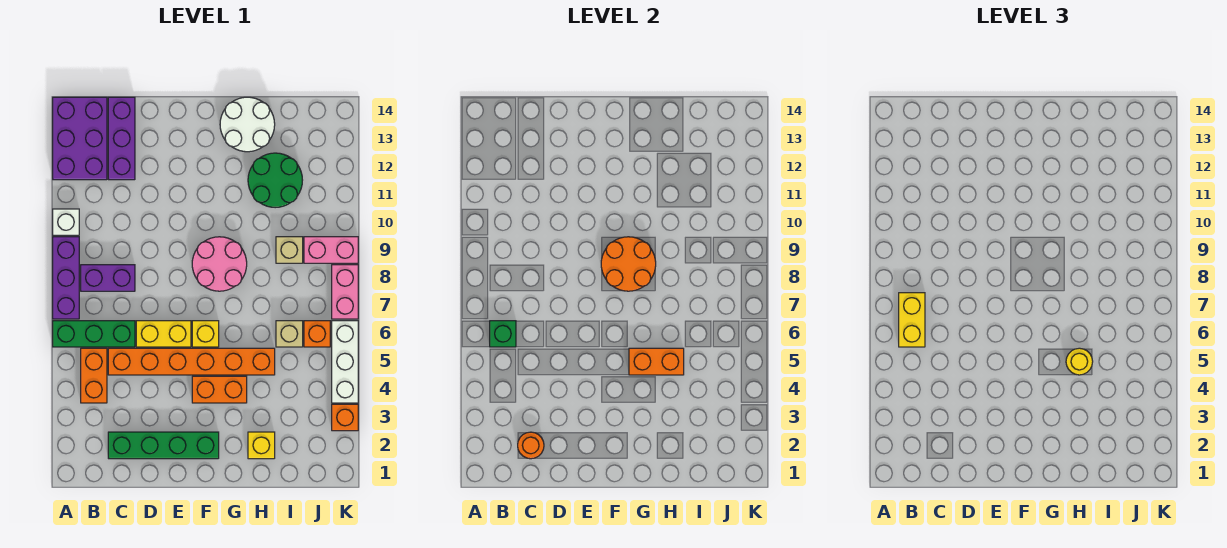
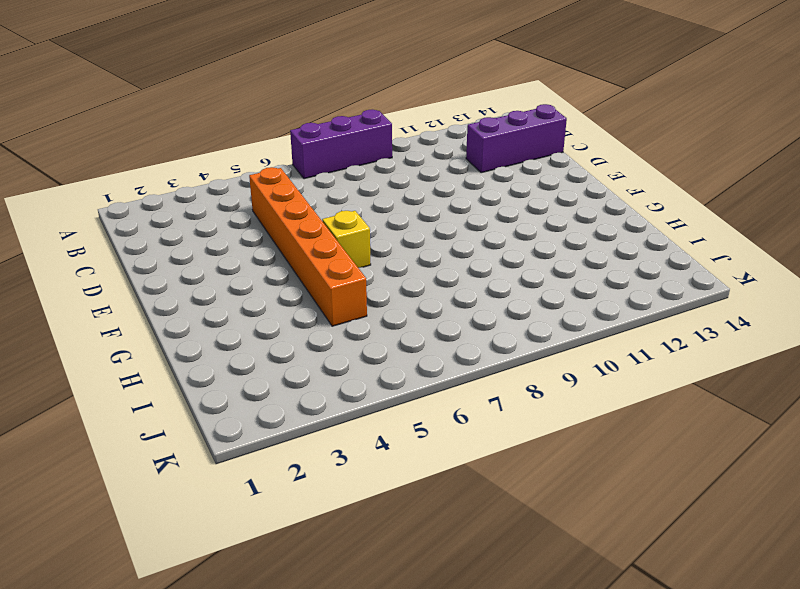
none -> green brick A6:C6 level 1
none -> white brick A10 level 1
none -> purple brick A12:B14 level 1

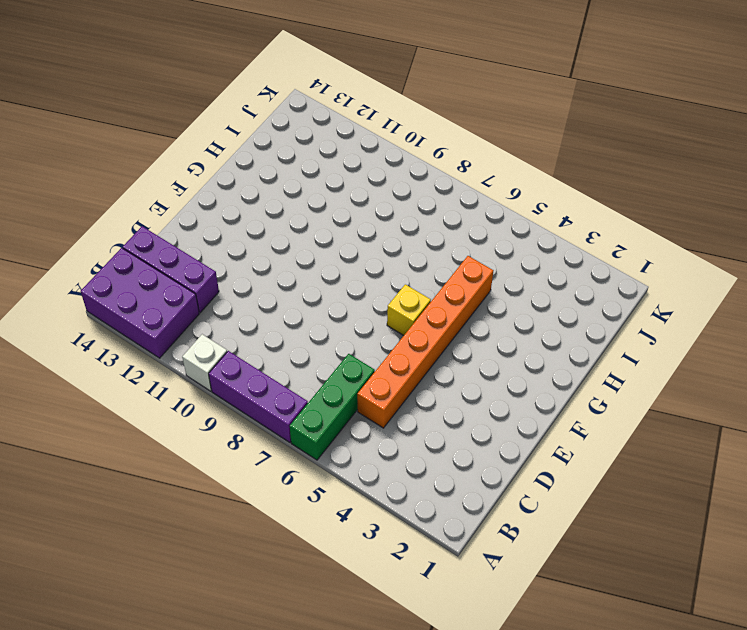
none -> orange brick B4:B5 level 1
none -> purple brick B8:C8 level 1
none -> green brick C2:F2 level 1

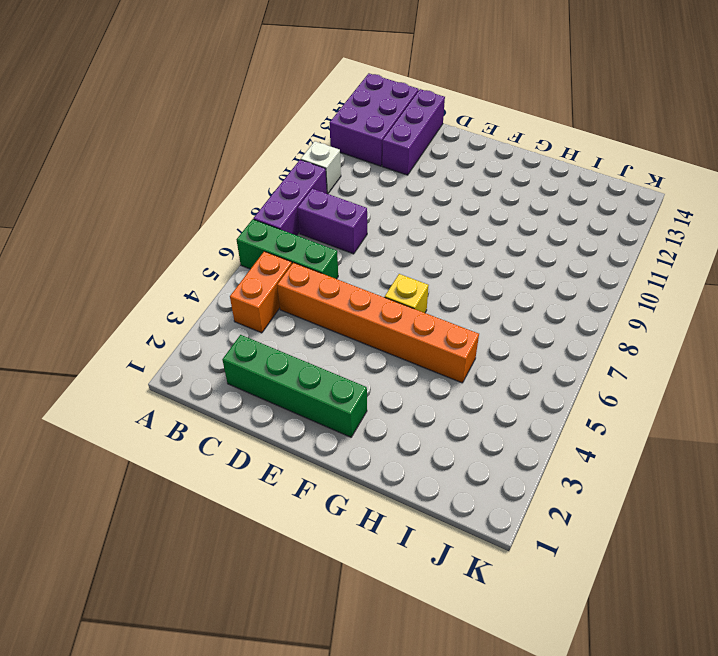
none -> yellow brick D6:E6 level 1
none -> orange brick F4:G4 level 1
none -> pink round brick F8:G9 level 1

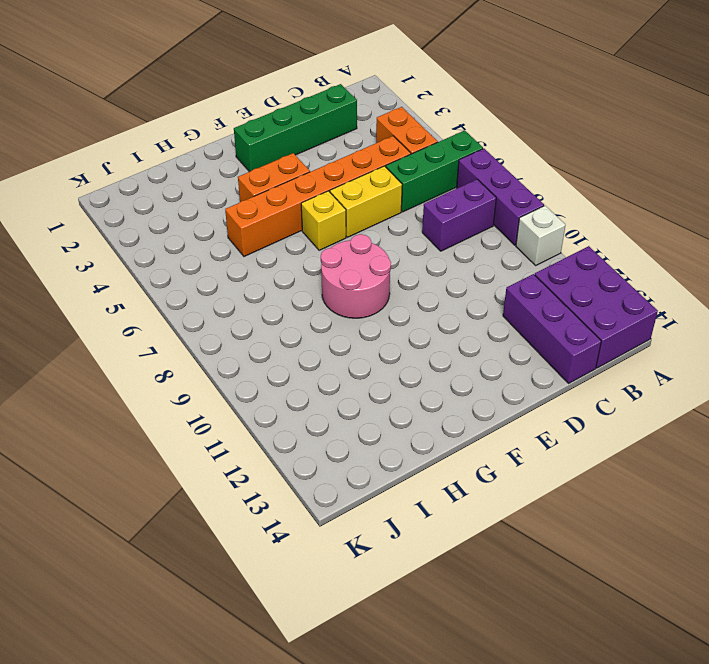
none -> white round brick G13:H14 level 1
none -> yellow brick H2 level 1
none -> green round brick H11:I12 level 1

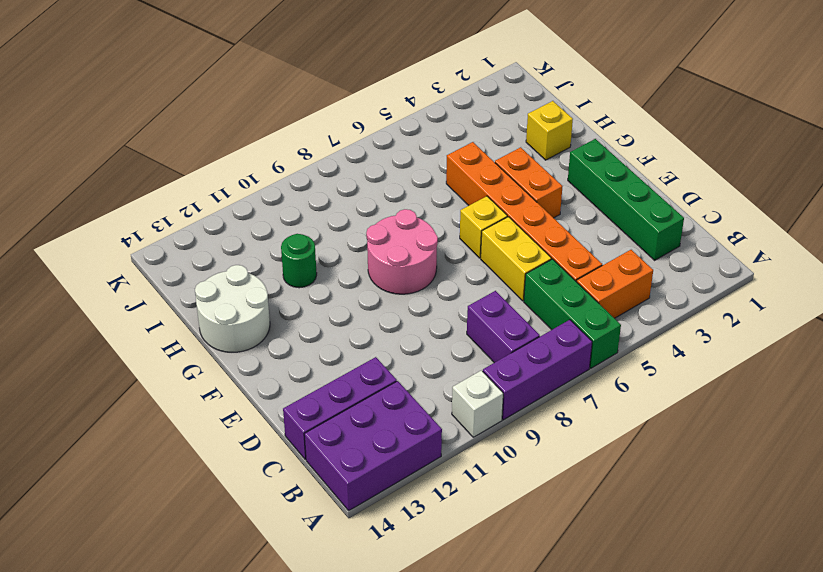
green round brick H11 level 1 -> green round brick H11:I12 level 1
none -> tan brick I6 level 1
none -> tan brick I9 level 1
none -> orange brick J6 level 1

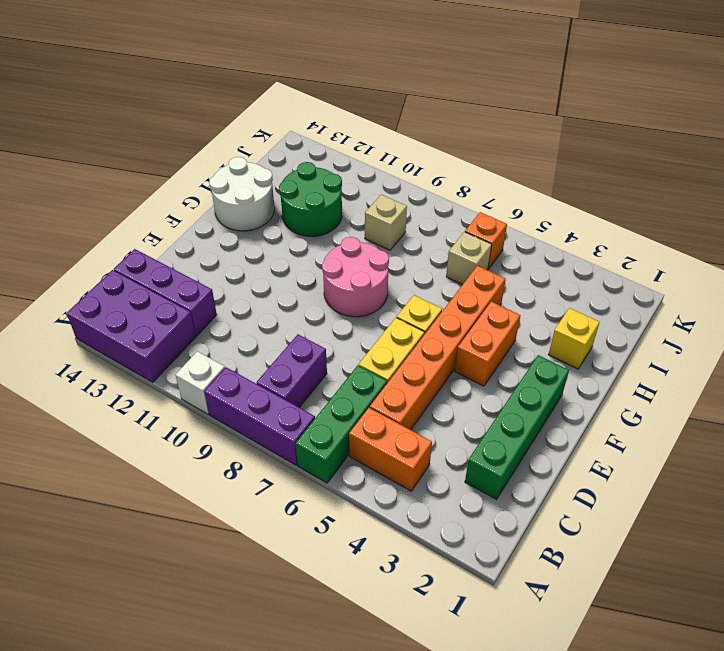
none -> pink brick J9:K9 level 1
none -> orange brick K3 level 1
none -> white brick K4:K6 level 1

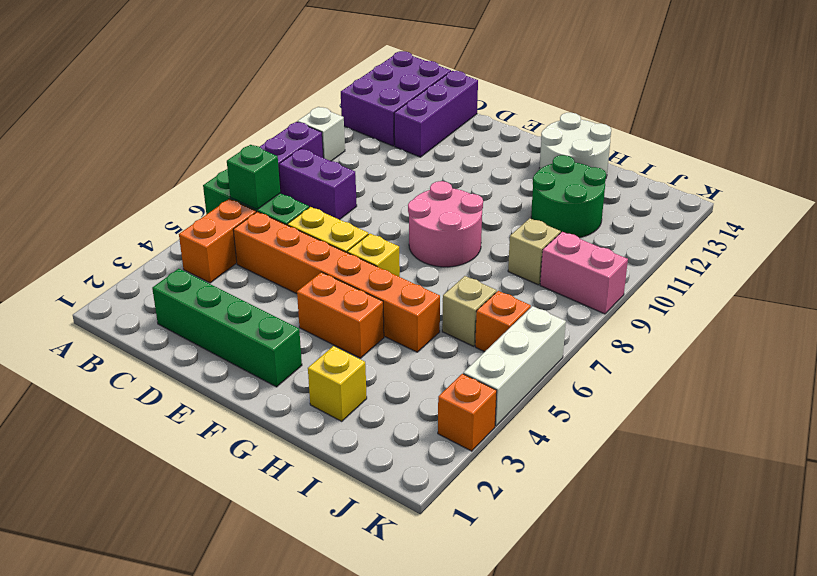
none -> pink brick K7:K8 level 1
none -> orange round brick C2 level 2
none -> orange round brick F8:G9 level 2

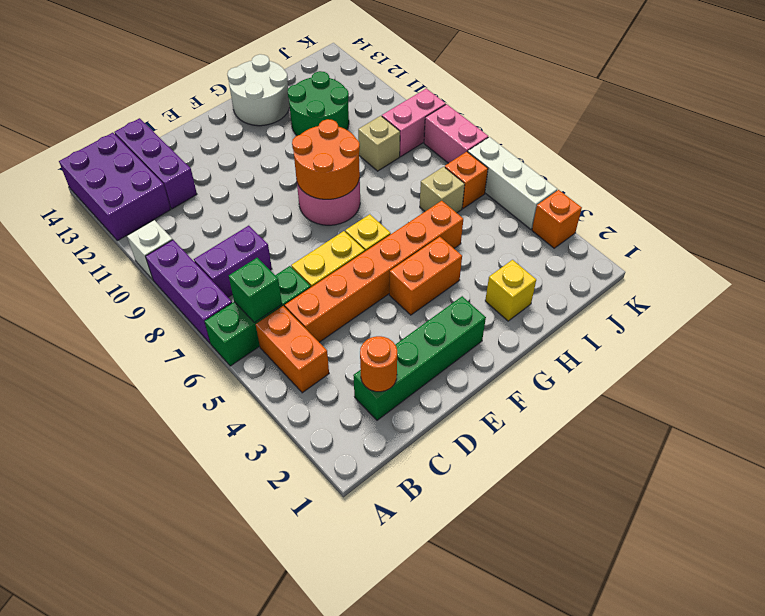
none -> orange brick G5:H5 level 2
none -> yellow brick B6:B7 level 3
none -> yellow round brick H5 level 3

